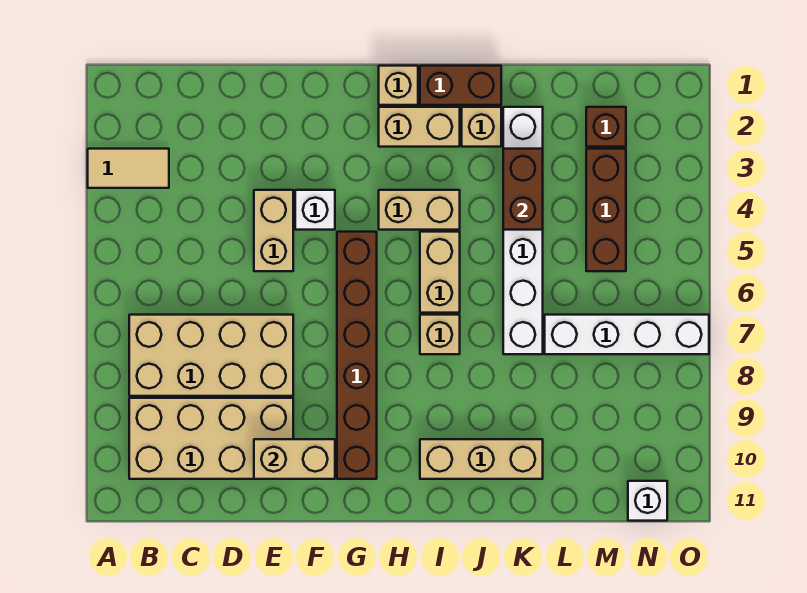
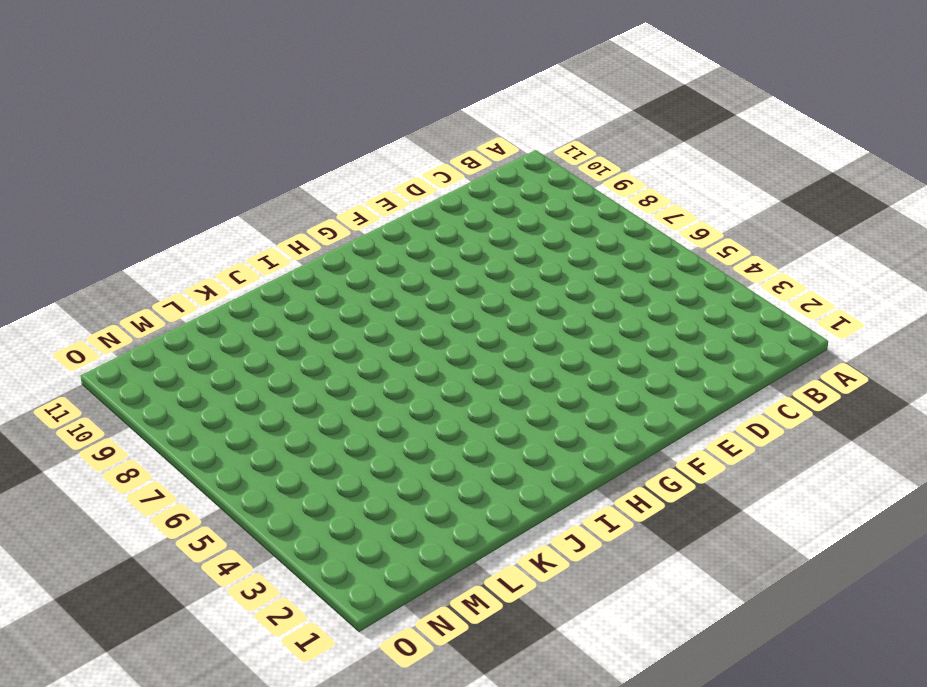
none -> tan tile A3:B3 level 1
none -> tan brick B7:E8 level 1
none -> tan brick B9:E10 level 1

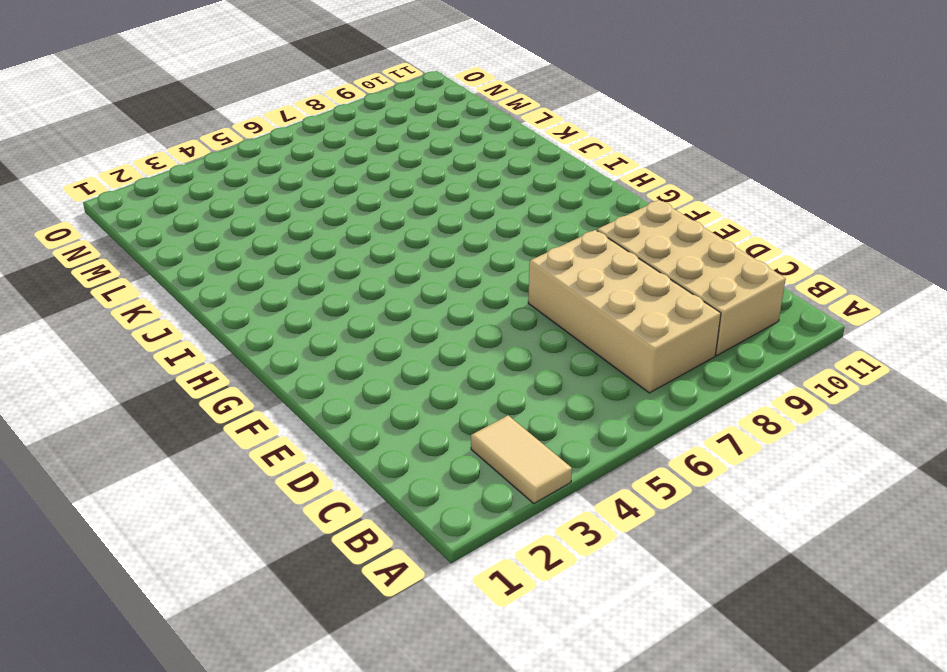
none -> tan brick E4:E5 level 1
none -> white brick F4 level 1
none -> brown brick G5:G10 level 1

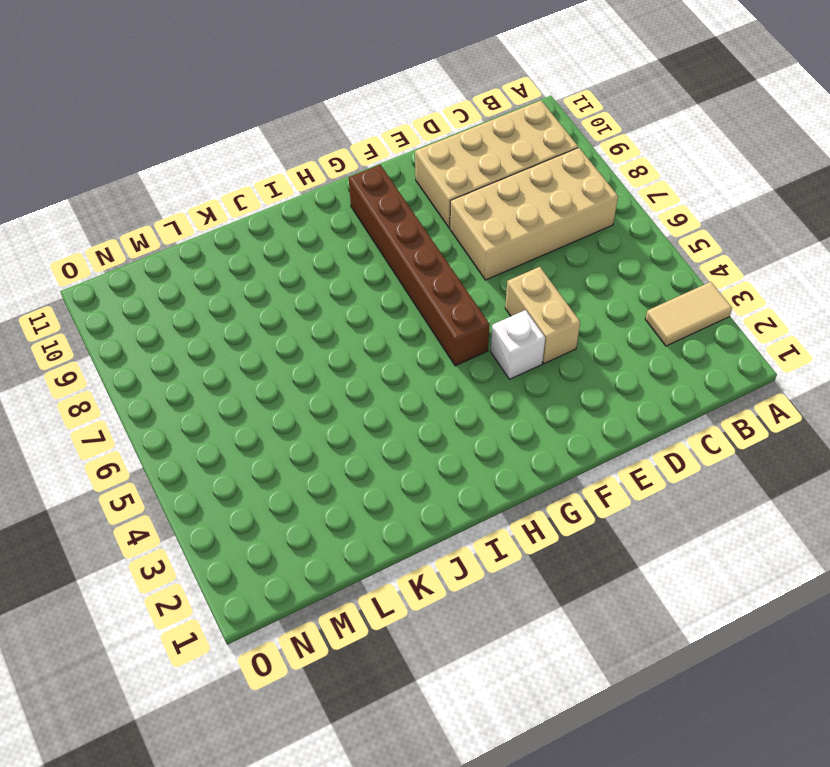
none -> tan brick H1 level 1
none -> tan brick H2:I2 level 1
none -> tan brick H4:I4 level 1

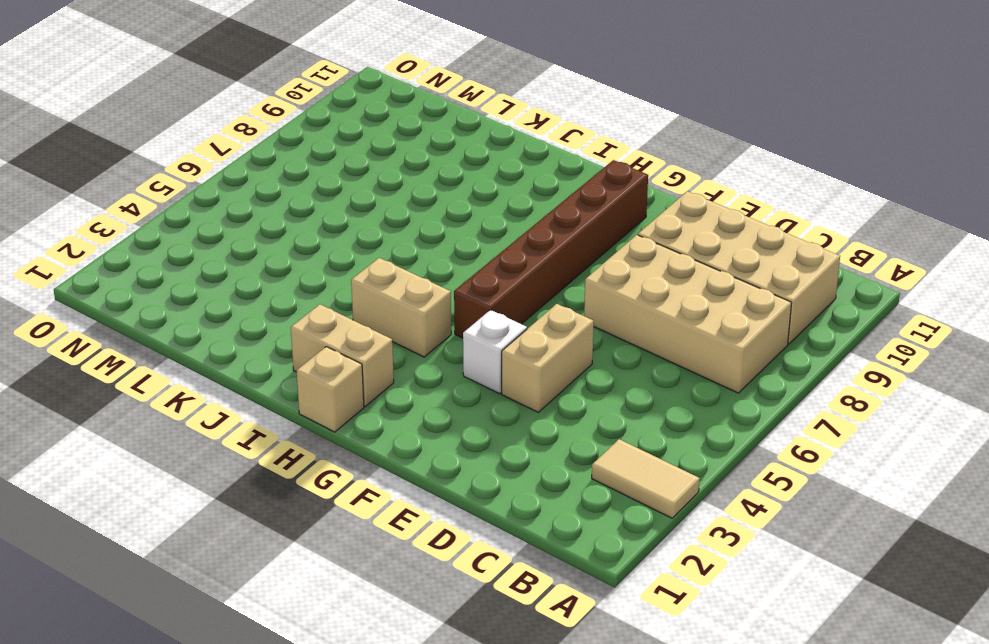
none -> brown brick I1:J1 level 1
none -> tan brick I5:I6 level 1
none -> tan brick I7 level 1

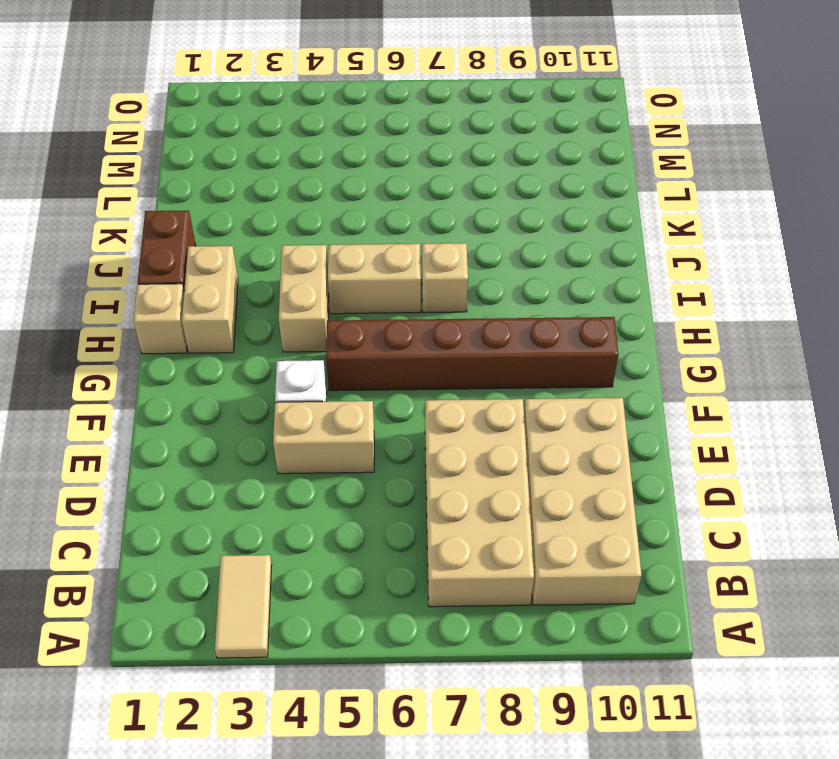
none -> tan brick I10:K10 level 1
none -> tan brick J2 level 1
none -> white brick K2:K7 level 1

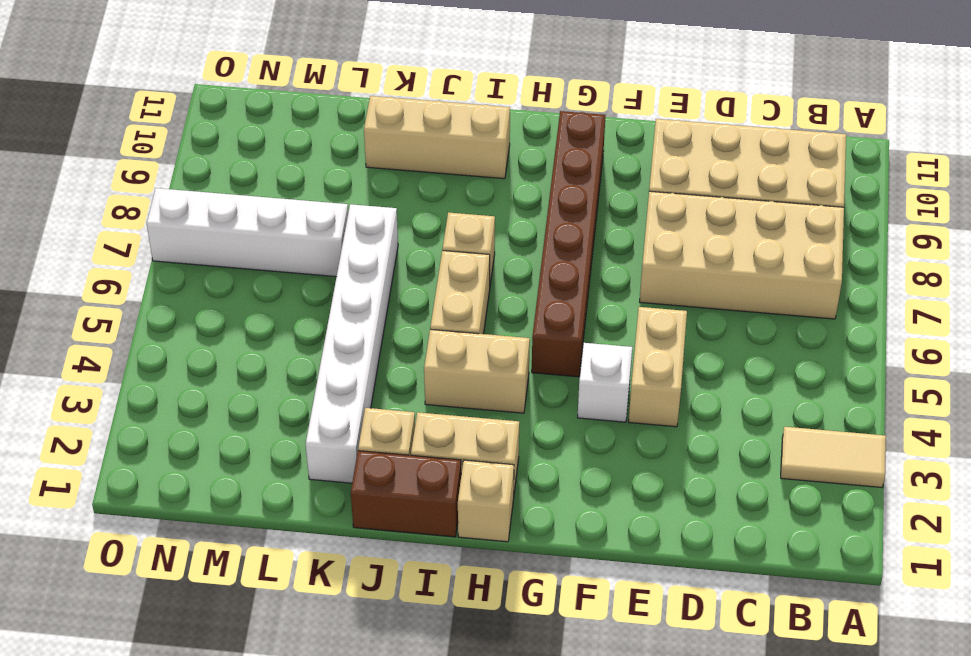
none -> brown brick M2 level 1
none -> brown brick M3:M5 level 1
none -> white brick N11 level 1

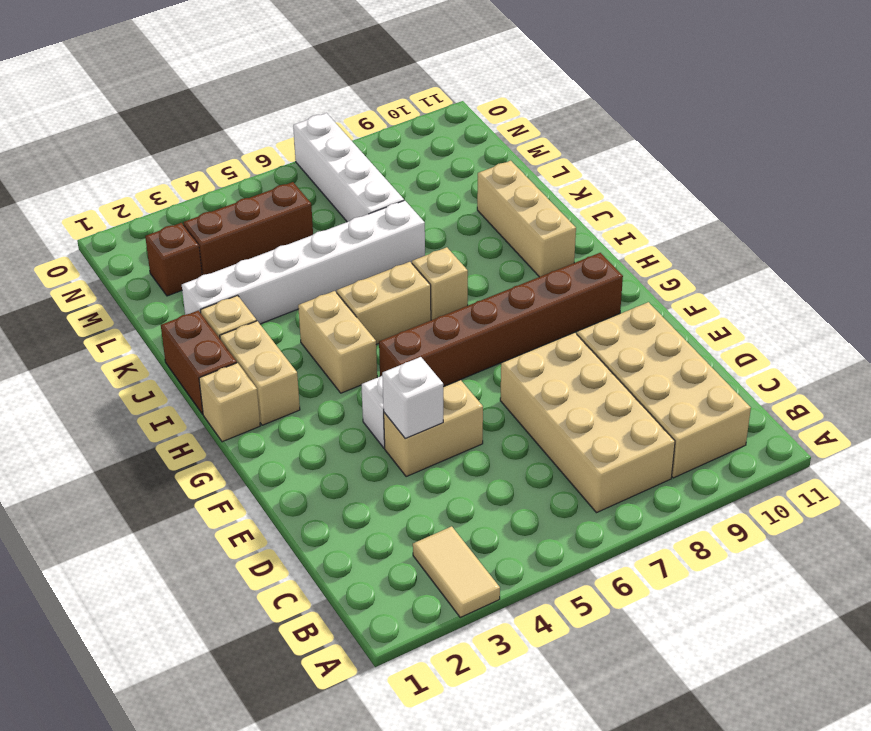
white brick E4 level 2 -> white brick N11 level 1
none -> tan brick E10:F10 level 2
none -> brown brick K3:K4 level 2

